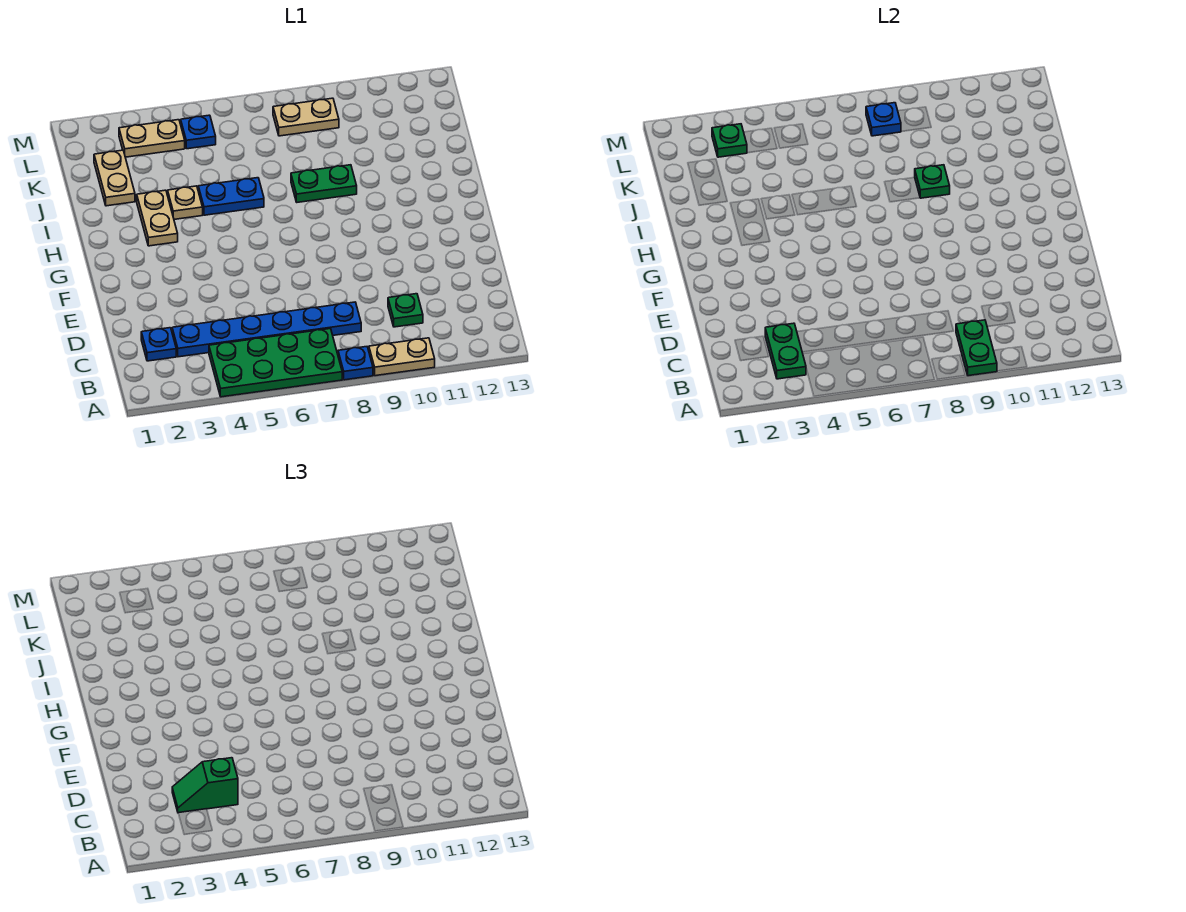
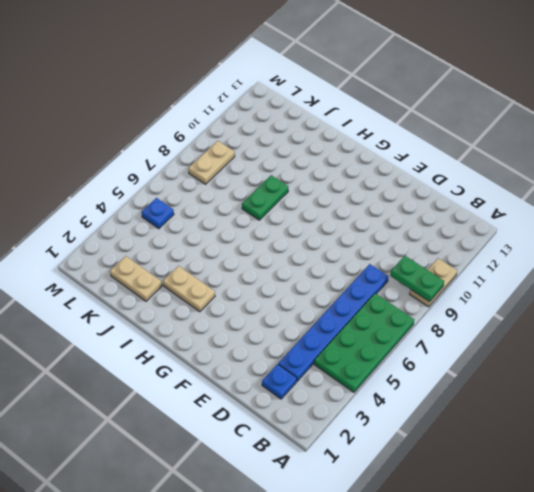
none -> blue plate A8 level 1
none -> green plate C10 level 1
none -> tan plate I4 level 1

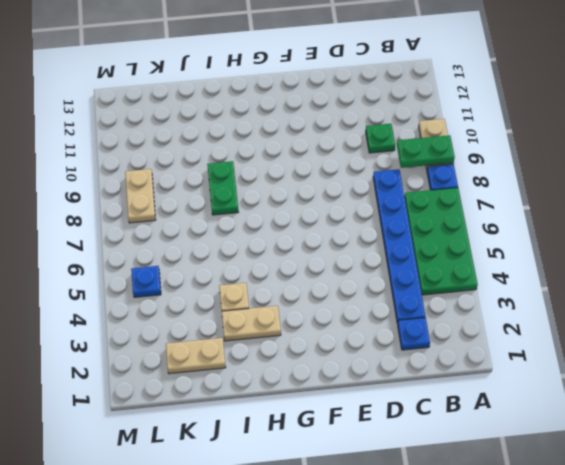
none -> blue plate I5:I6 level 1
none -> tan plate L3:L4 level 1
none -> green plate B3:C3 level 2

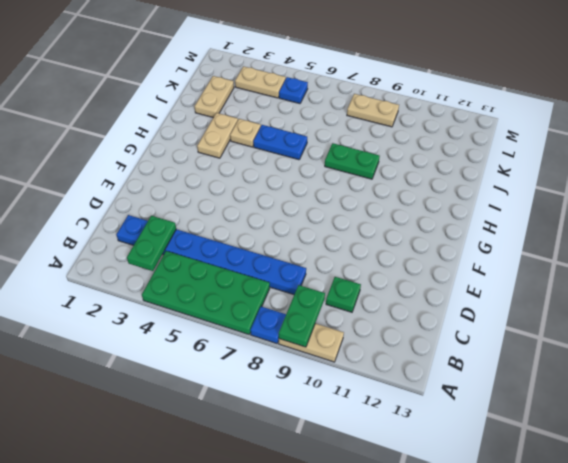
none -> green plate I9 level 2
none -> green plate L3 level 2
none -> blue plate L8 level 2

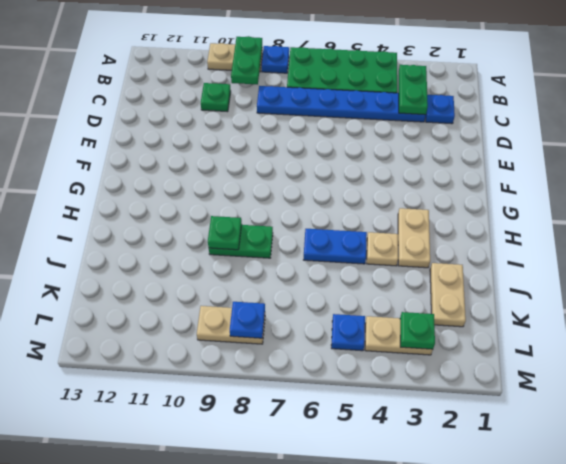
none -> green slope C3:C4 level 3 top 4

